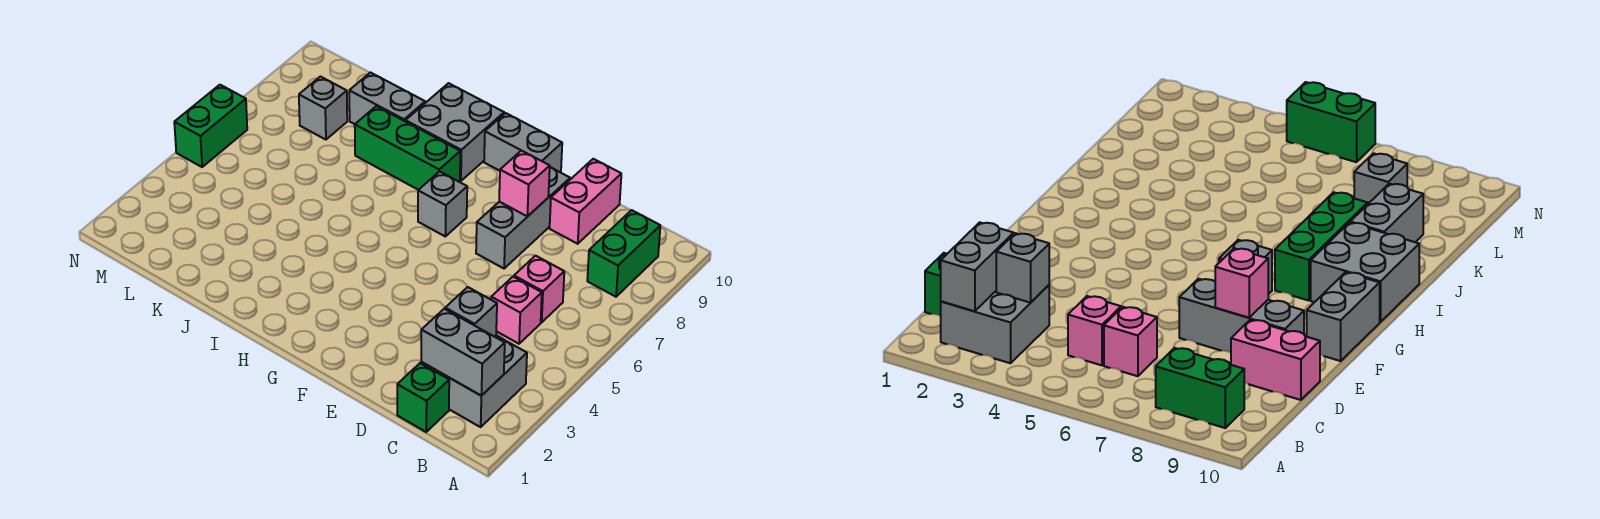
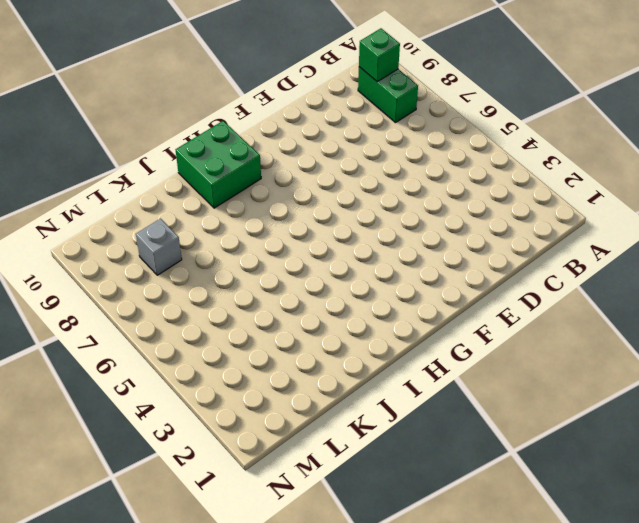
green brick B9 level 2 -> green brick C1 level 1
green brick H9:I10 level 1 -> grey brick H9:I10 level 1
none -> grey brick B2:C3 level 1
none -> pink brick C5 level 1
none -> pink brick C6 level 1

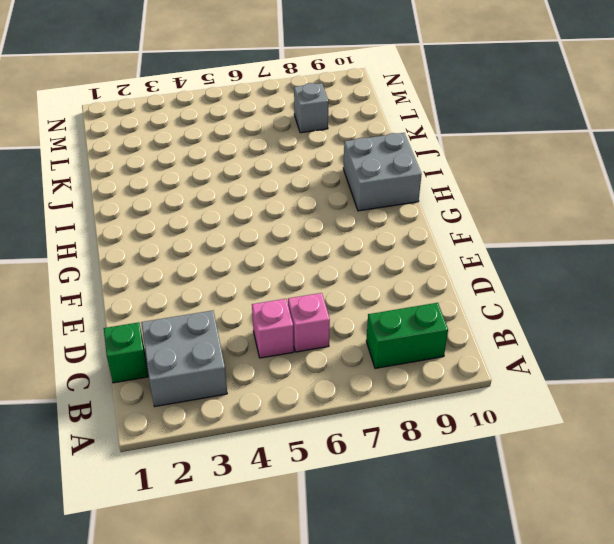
none -> pink brick D9:D10 level 1
none -> grey brick E7:E9 level 1
none -> grey brick F10:G10 level 1

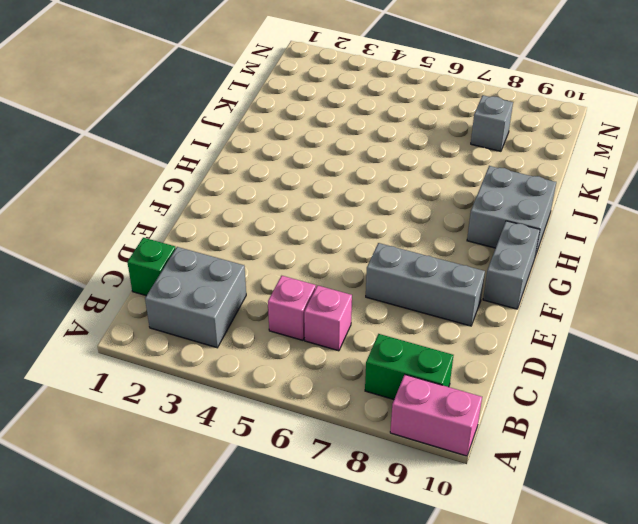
pink brick A9:A10 level 1 -> pink brick D9:D10 level 1
none -> grey brick G7 level 1
none -> green brick H8:J8 level 1
none -> grey brick J9:K9 level 1

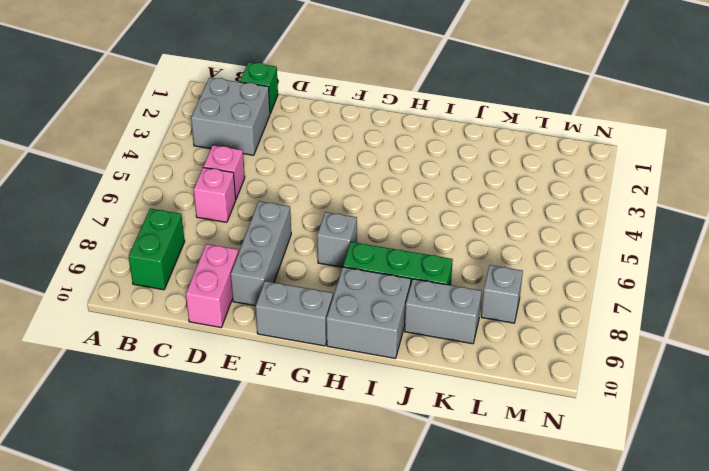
none -> green brick N5:N6 level 1
none -> grey brick B2:C2 level 2
none -> grey brick C3 level 2

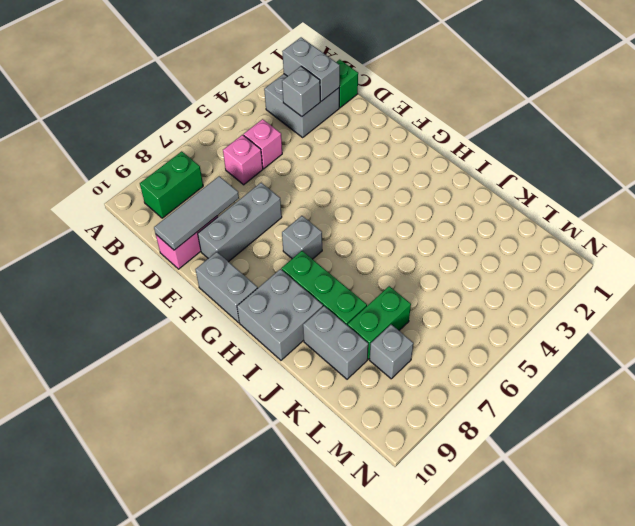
grey tile D8:D10 level 2 -> none
green brick K7:K8 level 1 -> green brick N5:N6 level 1
none -> pink brick E8 level 2

